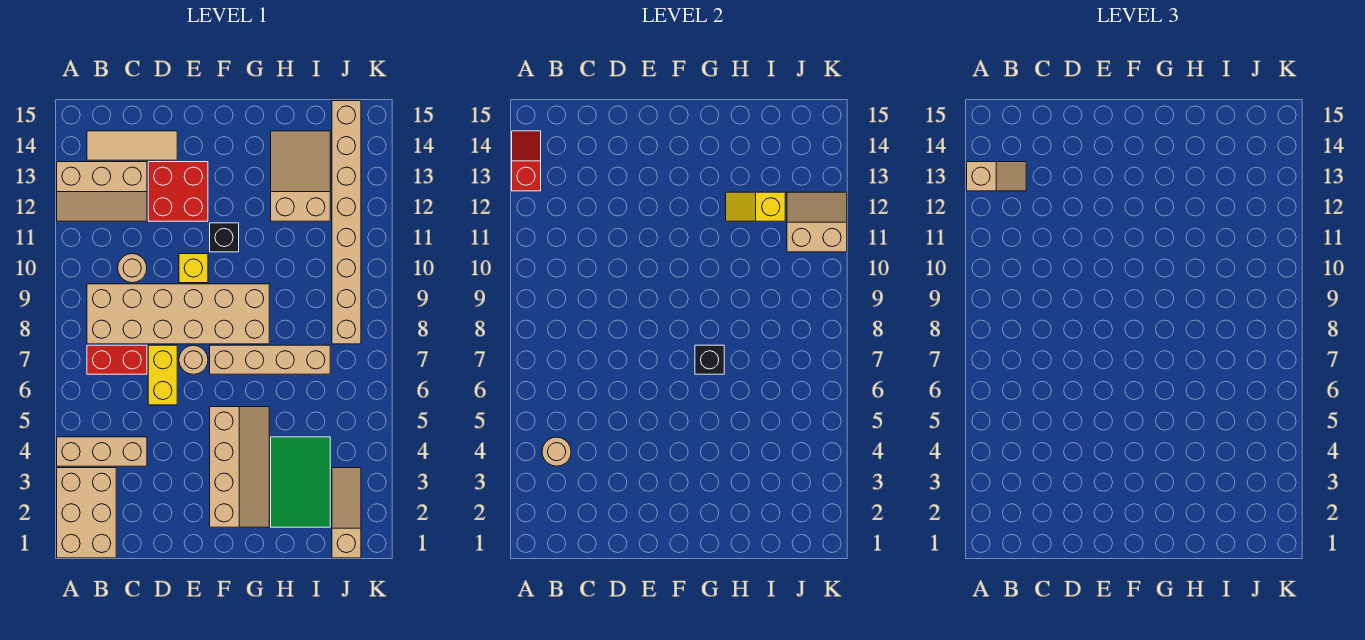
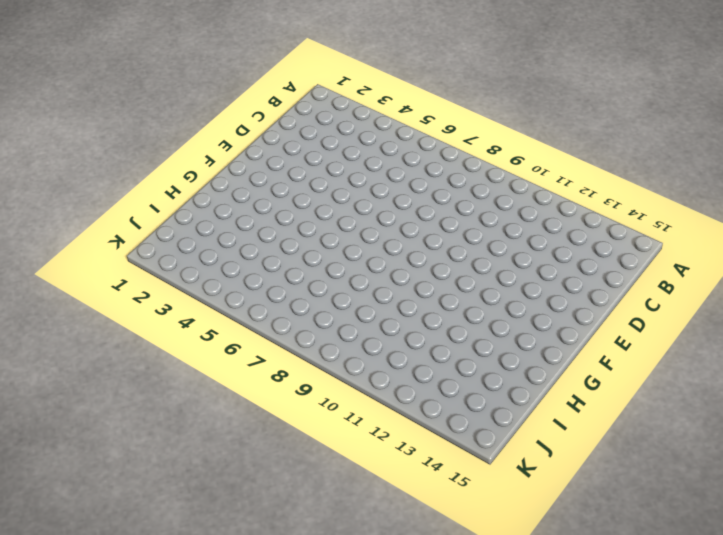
none -> tan brick A1:B3 level 1
none -> tan brick A4:C4 level 1
none -> tan slope A12:C13 level 1 top 13

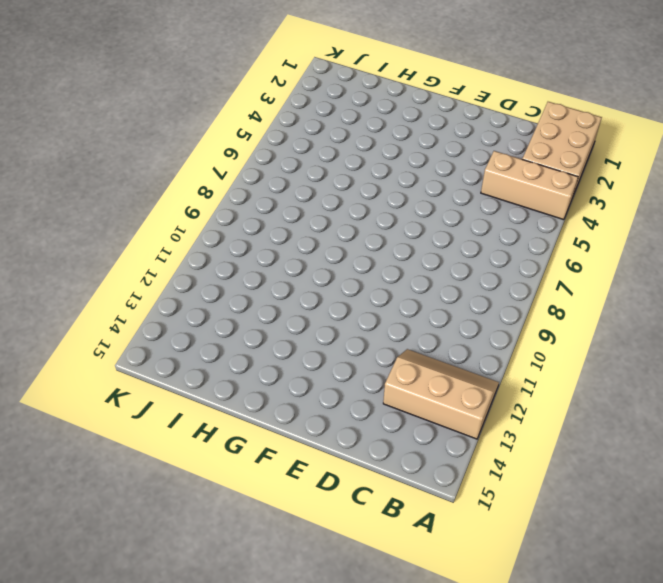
none -> red brick B7:C7 level 1
none -> tan brick B8:G9 level 1
none -> tan tile B14:D14 level 1

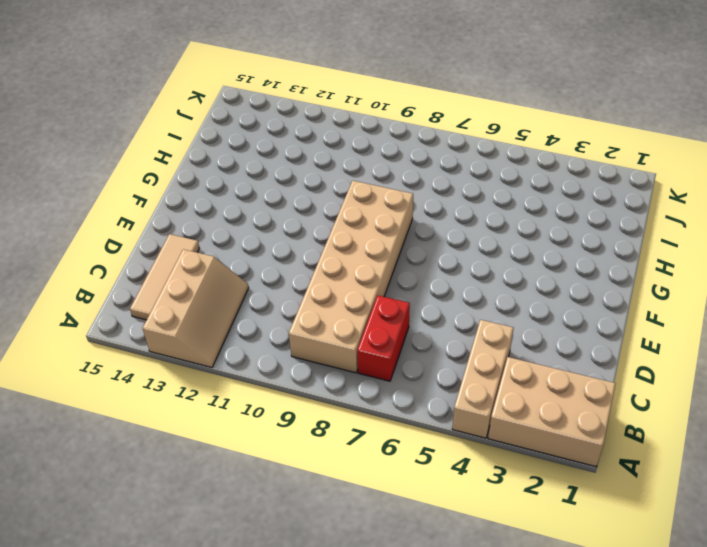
none -> tan round brick C10 level 1
none -> yellow brick D6:D7 level 1
none -> red brick D12:E13 level 1

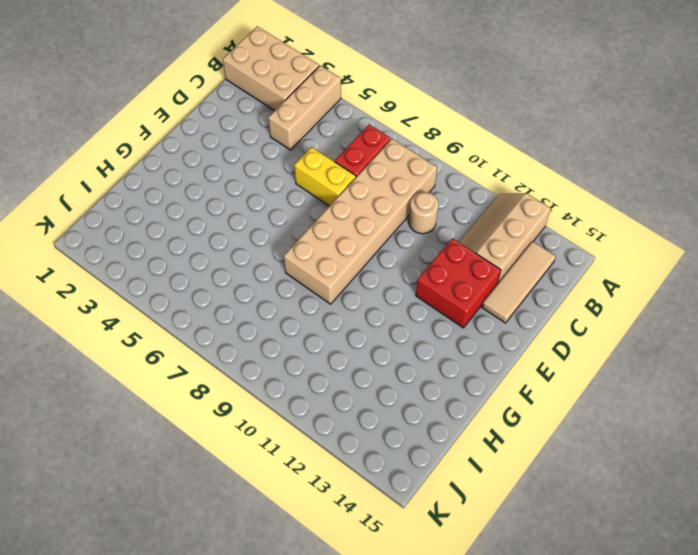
none -> tan round brick E7 level 1
none -> yellow brick E10 level 1
none -> tan slope F2:G5 level 1 top F

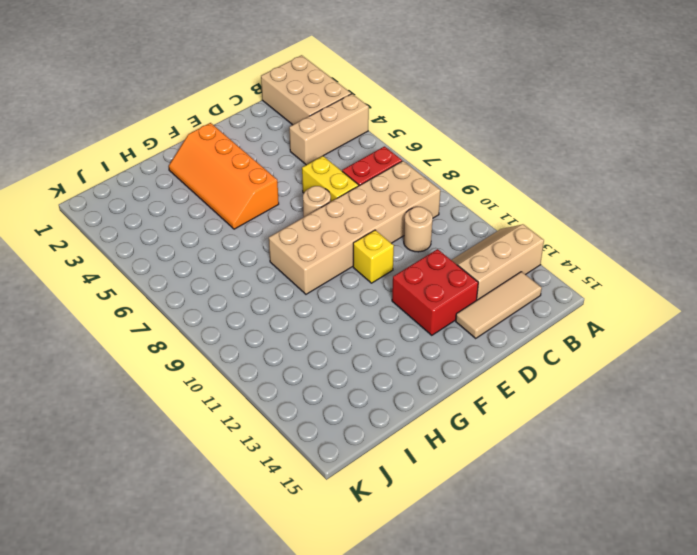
orange slope F2:G5 level 1 top F -> tan slope F2:G5 level 1 top F
none -> tan brick F7:I7 level 1
none -> black brick F11 level 1
none -> green tile H2:I4 level 1

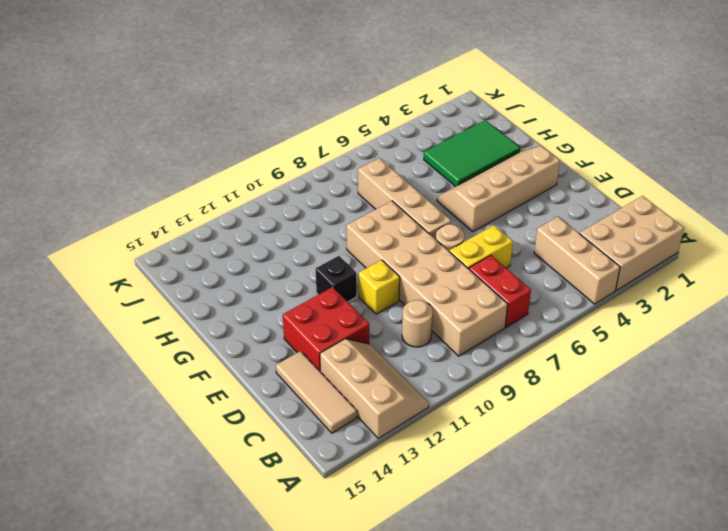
none -> tan slope H12:I14 level 1 top 12
none -> tan slope J1:J3 level 1 top 1
none -> tan brick J8:J15 level 1

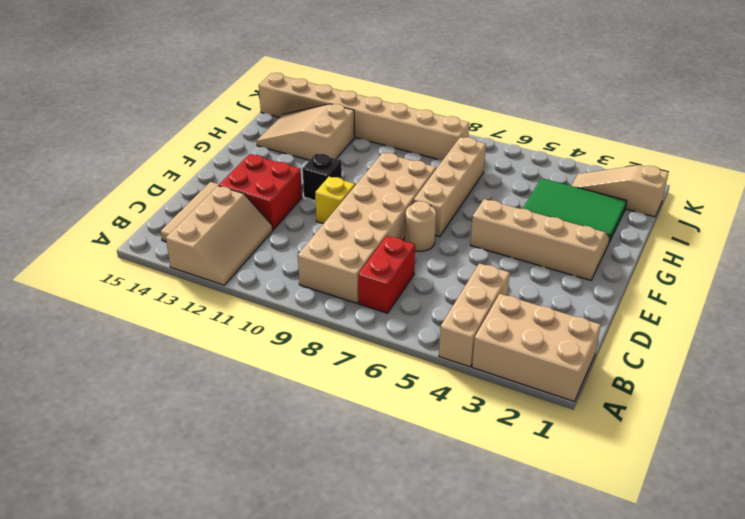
none -> tan round brick C10 level 1
none -> yellow brick D6:D7 level 1
none -> red slope A13:A14 level 2 top 13

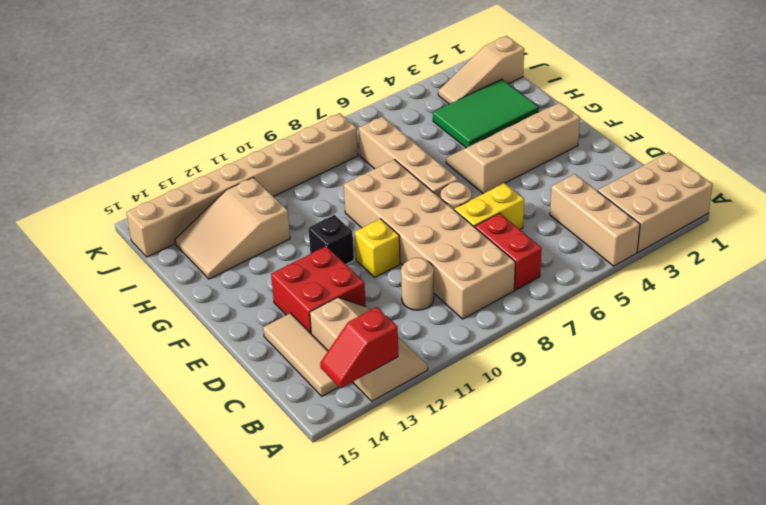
none -> tan round brick B4 level 2
none -> black brick G7 level 2
none -> yellow slope H12:I12 level 2 top I

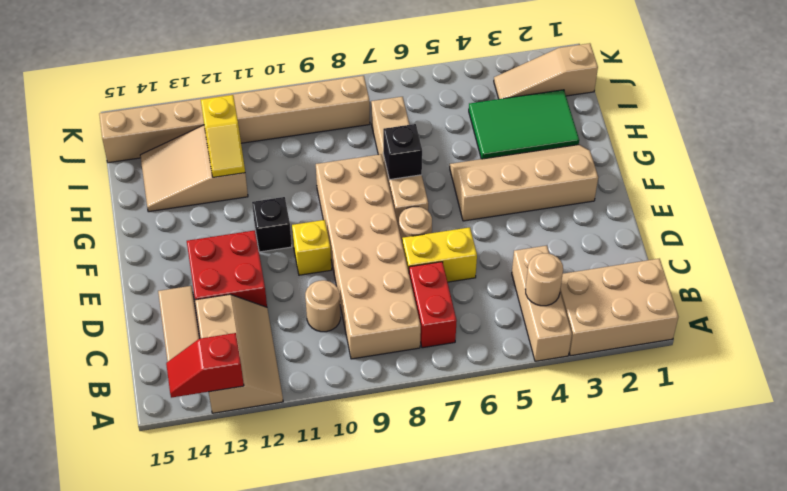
none -> tan slope J11:K12 level 2 top 11
none -> tan slope A13:B13 level 3 top A

